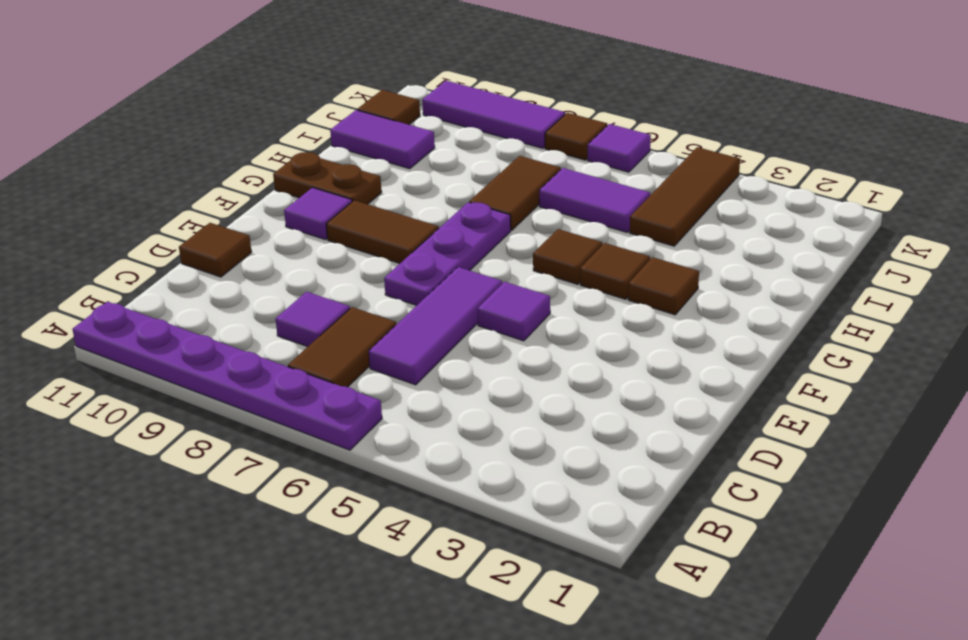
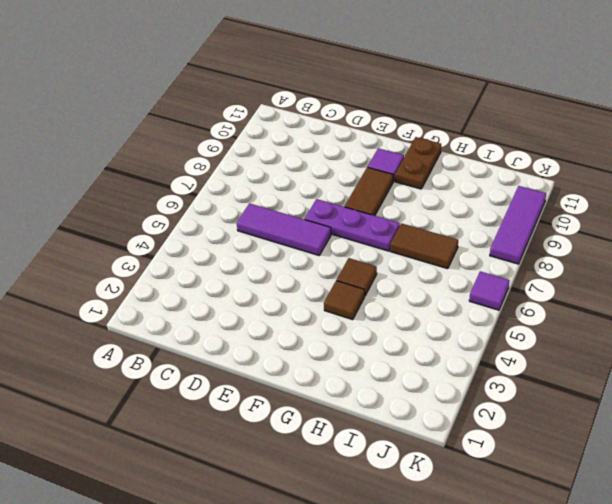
none -> purple plate A6:A11 level 1
none -> brown tile B7:C7 level 1
none -> purple tile C8 level 1

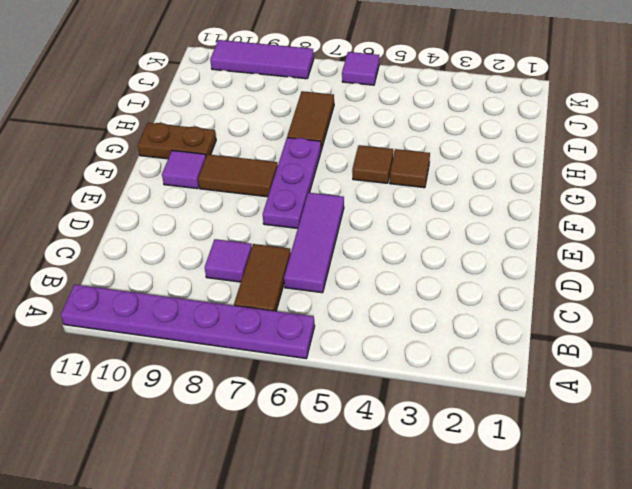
none -> brown tile D11 level 1
none -> purple tile E5 level 1
none -> brown tile G3 level 1

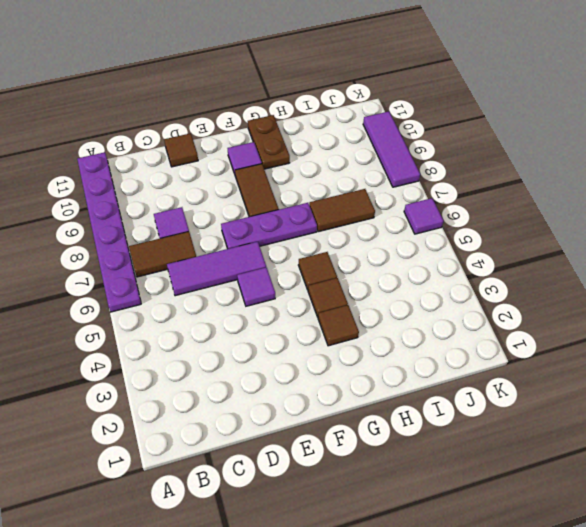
none -> brown tile I4:K4 level 1
none -> purple tile I5:I6 level 1
none -> purple tile I10:I11 level 1

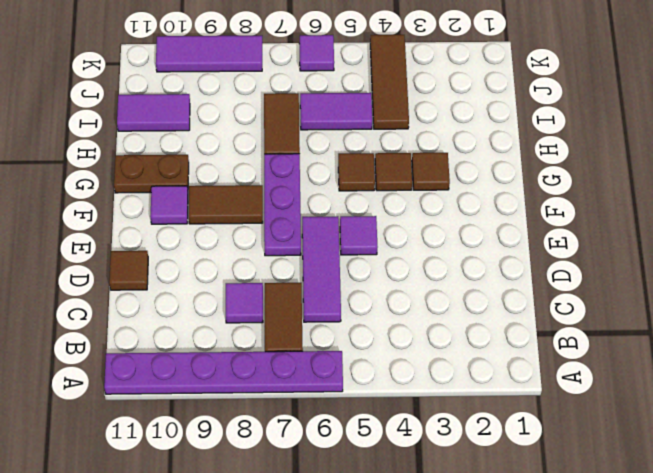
none -> brown tile J11 level 1
none -> brown tile K7 level 1

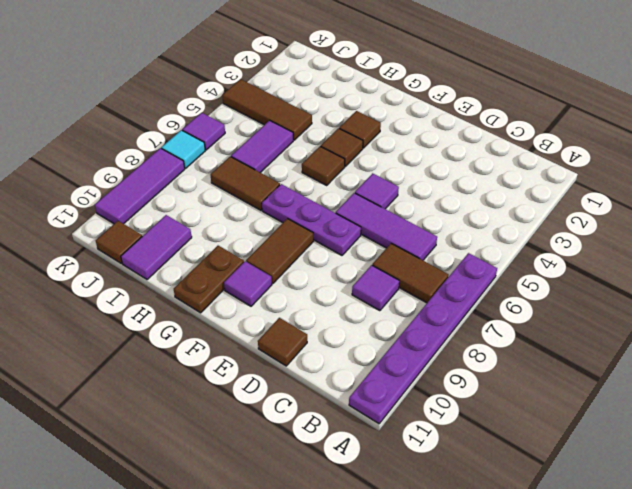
cyan tile K7 level 1 -> brown tile K7 level 1

